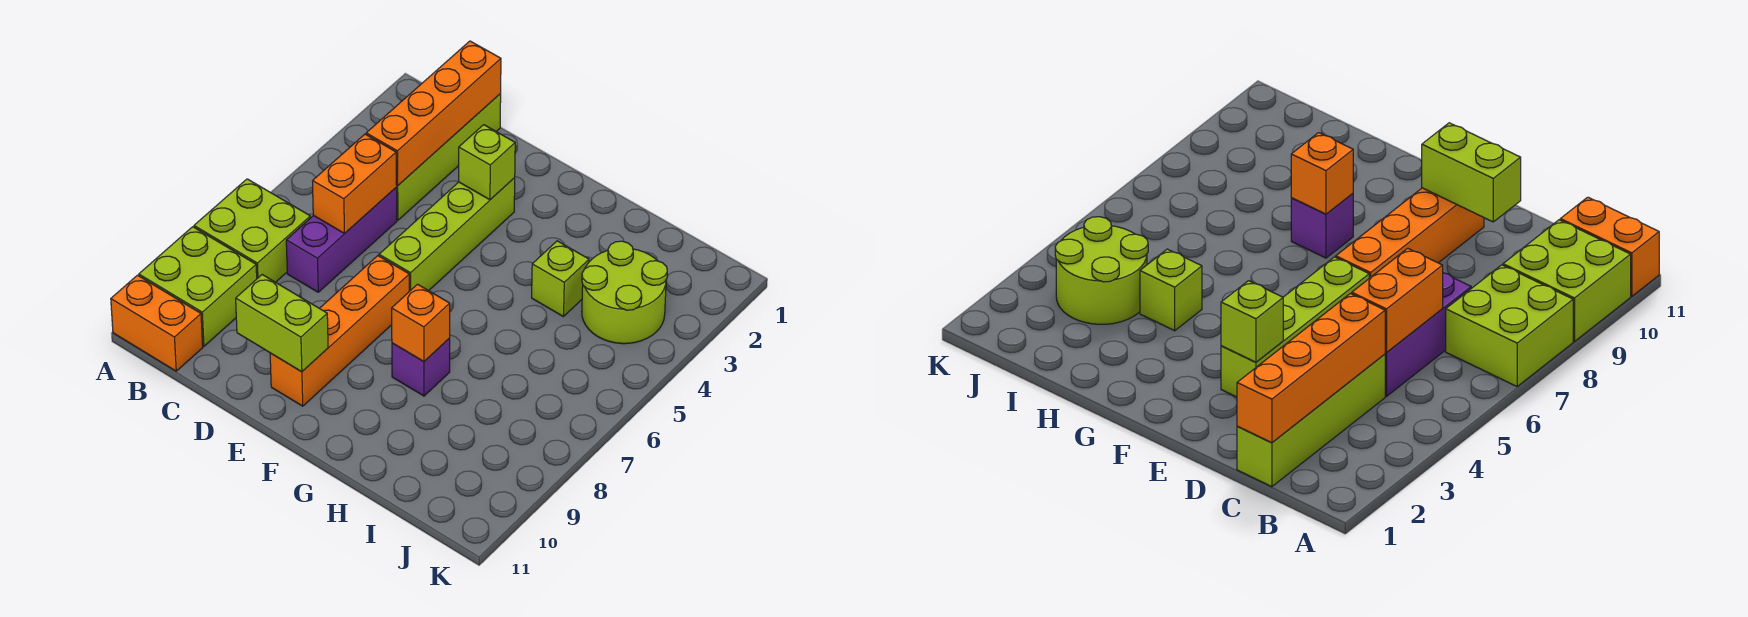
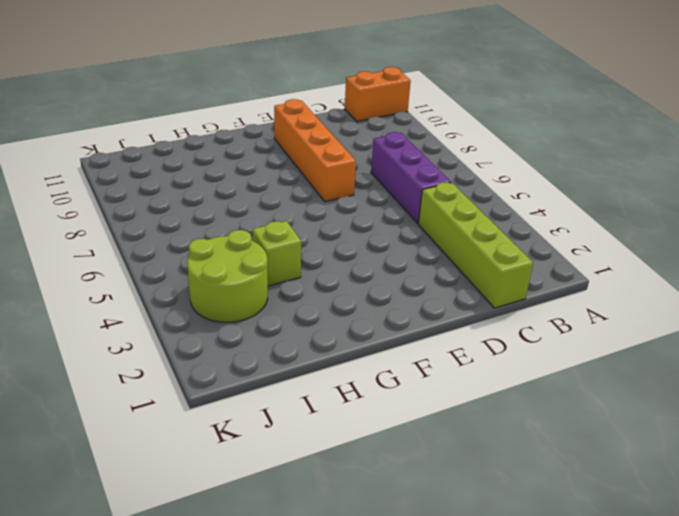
none -> lime brick A7:B8 level 1
none -> lime brick A9:B10 level 1
none -> lime brick E3:E6 level 1

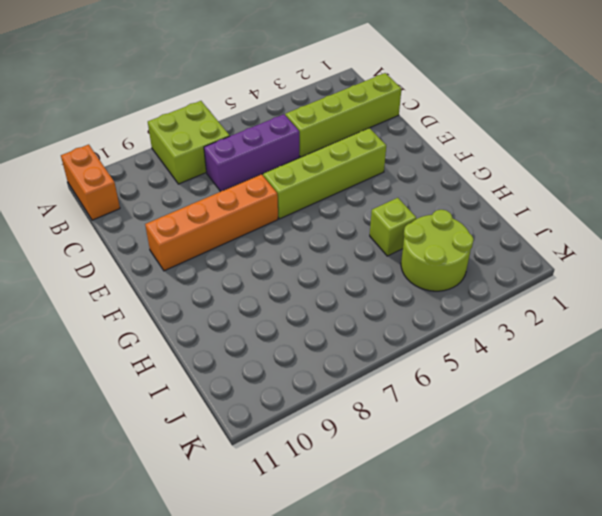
none -> lime brick A9:B10 level 1
none -> purple brick G8 level 1
none -> orange brick C1:C4 level 2

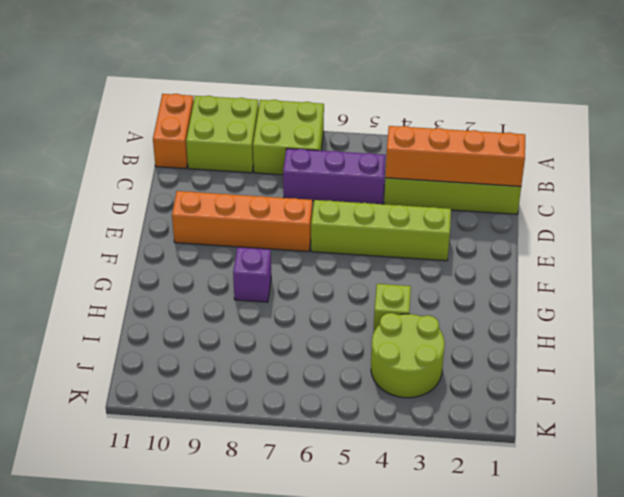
none -> orange brick C5:C6 level 2
none -> lime brick D10:E10 level 2
none -> lime brick E3 level 2

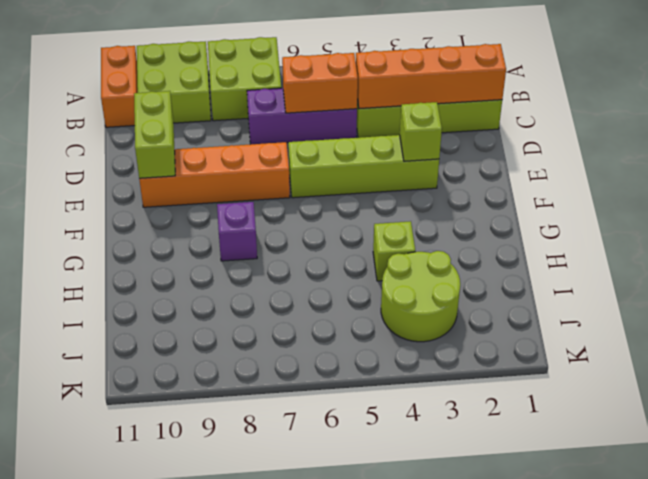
none -> orange brick G8 level 2

